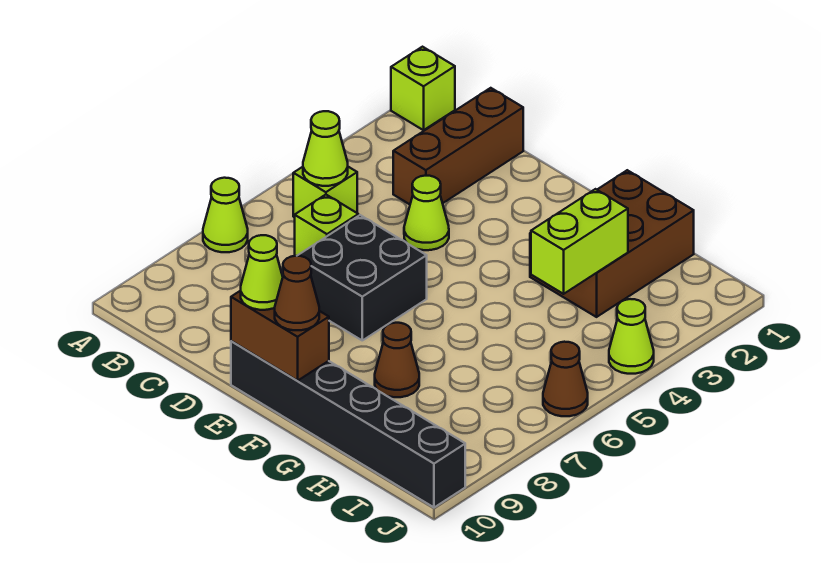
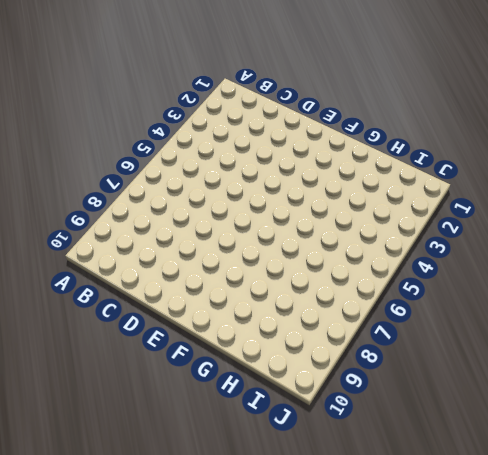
none -> lime brick A1 level 1
none -> lime cone A7 level 1
none -> lime brick B5 level 1

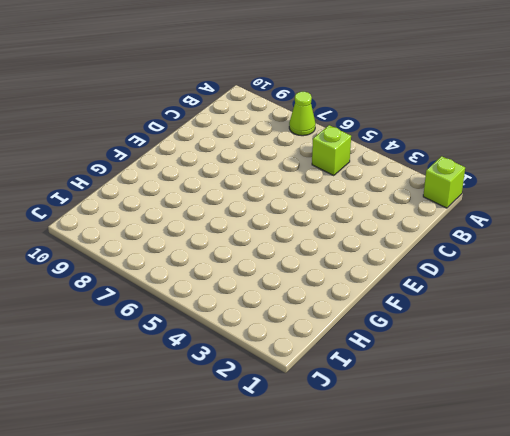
none -> brown brick C1:C3 level 1
none -> lime brick C6 level 1
none -> lime cone D4 level 1

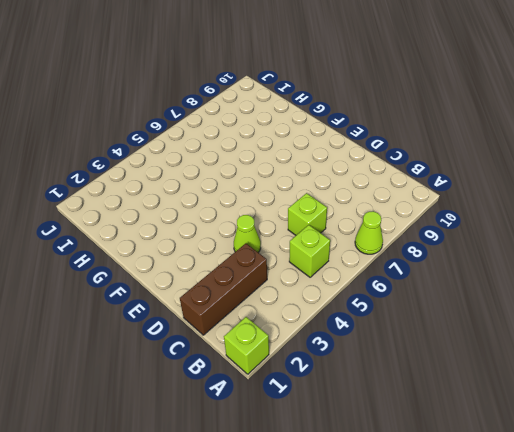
none -> black brick D6:E7 level 1
none -> black brick E10:J10 level 1
none -> brown brick G1:H3 level 1

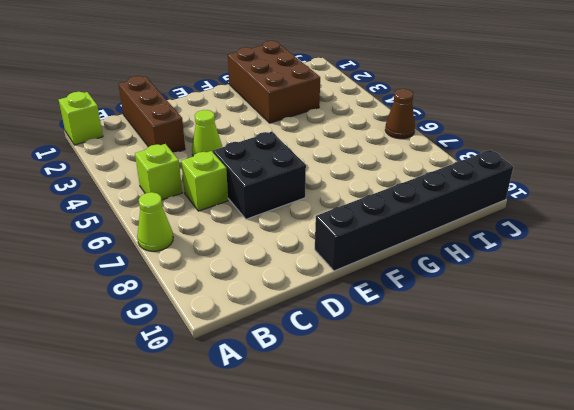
none -> brown cone G8 level 1
none -> lime cone J4 level 1
none -> lime cone B5 level 2

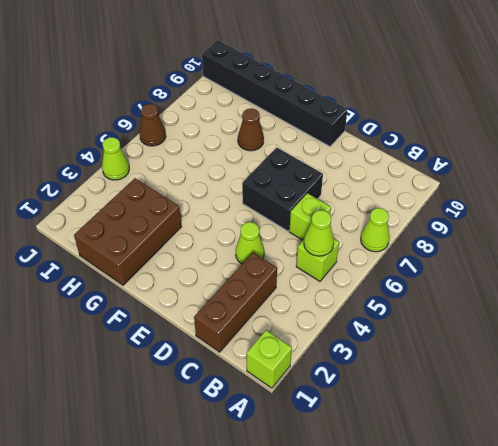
none -> brown brick E10:F10 level 2
none -> lime brick H3:H4 level 2
none -> lime cone E10 level 3

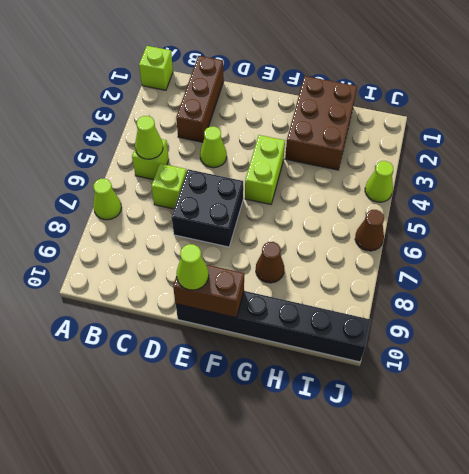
lime brick F4:F5 level 1 -> lime brick H3:H4 level 2
none -> brown cone F10 level 3

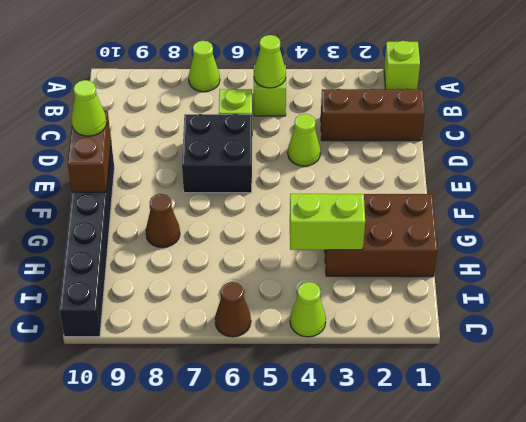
none -> brown cone F10 level 3

